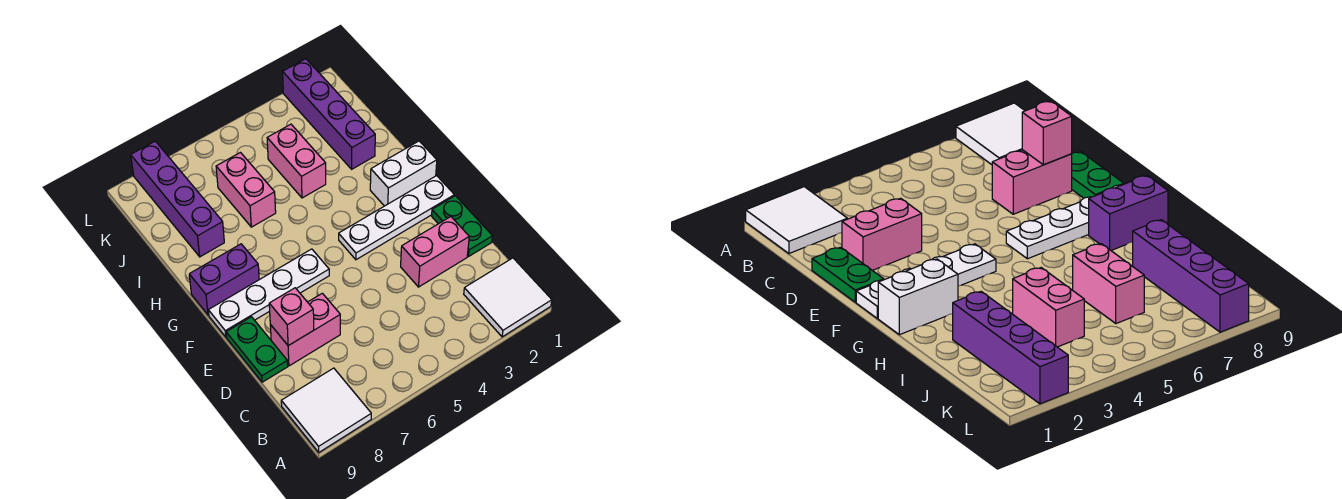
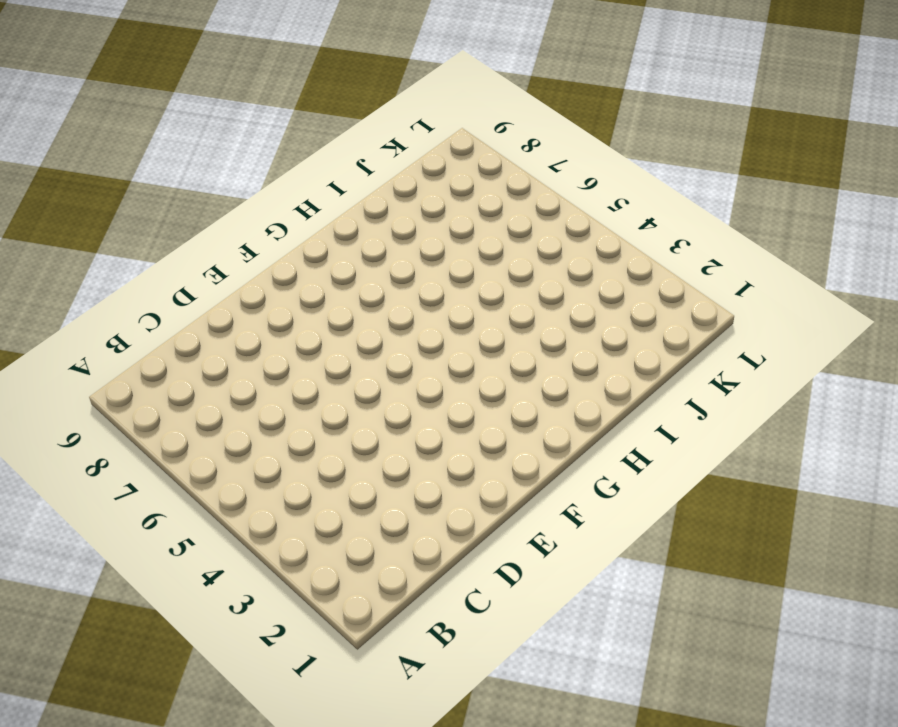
none -> white tile A1:B2 level 1
none -> white tile A8:B9 level 1
none -> green plate D1:E1 level 1

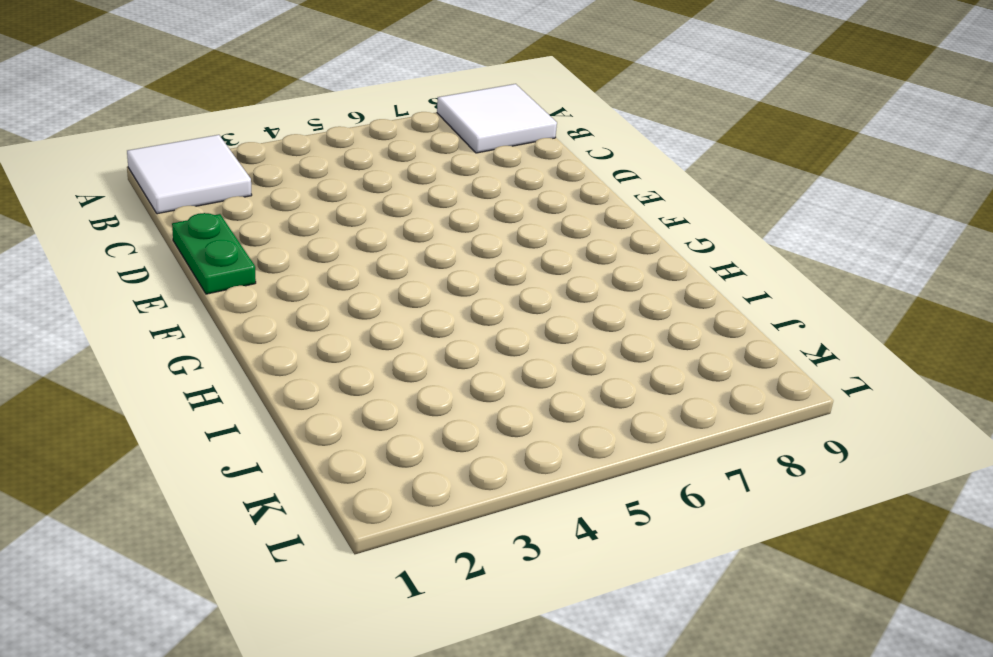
none -> pink brick D2:D3 level 1
none -> pink brick D7:D8 level 1
none -> green plate D9:E9 level 1

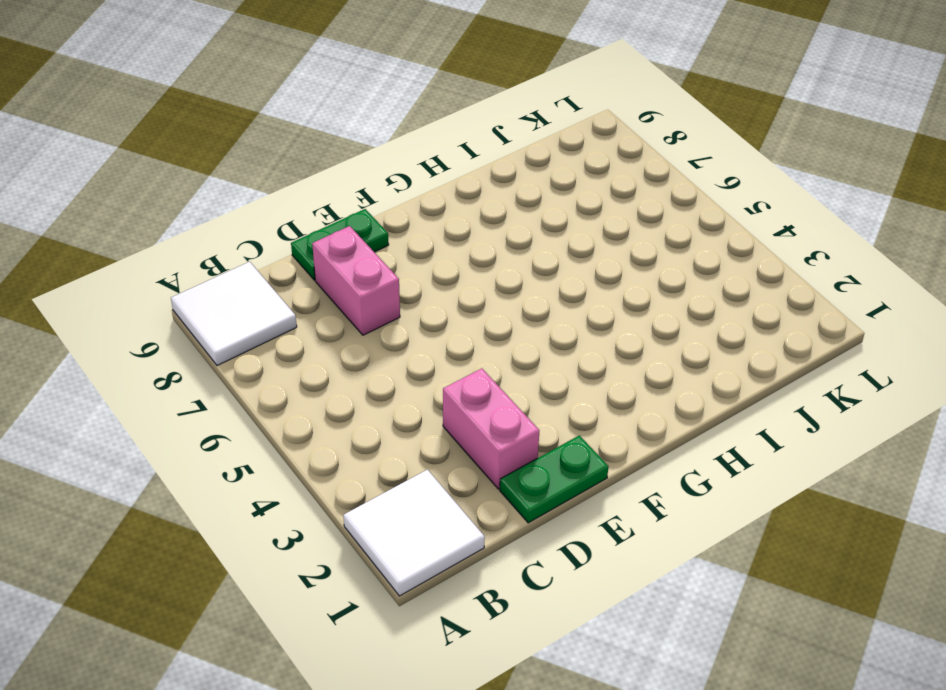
none -> white plate F1:F4 level 1
none -> white plate F6:F9 level 1
none -> white brick G1:G2 level 1

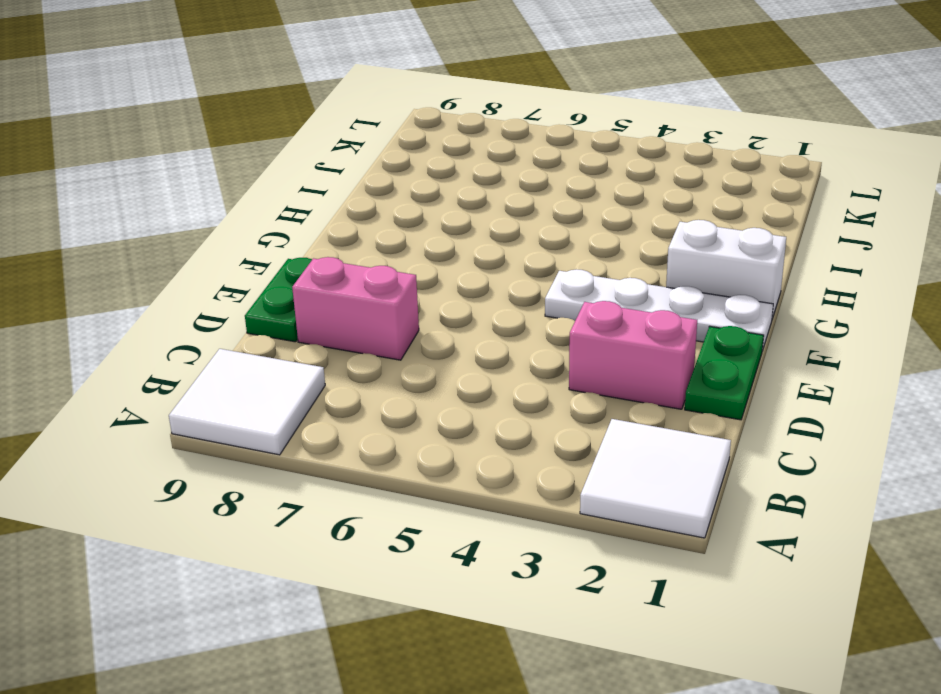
none -> white plate F6:F9 level 1
none -> purple brick G8:G9 level 1
none -> purple brick I2:L2 level 1

